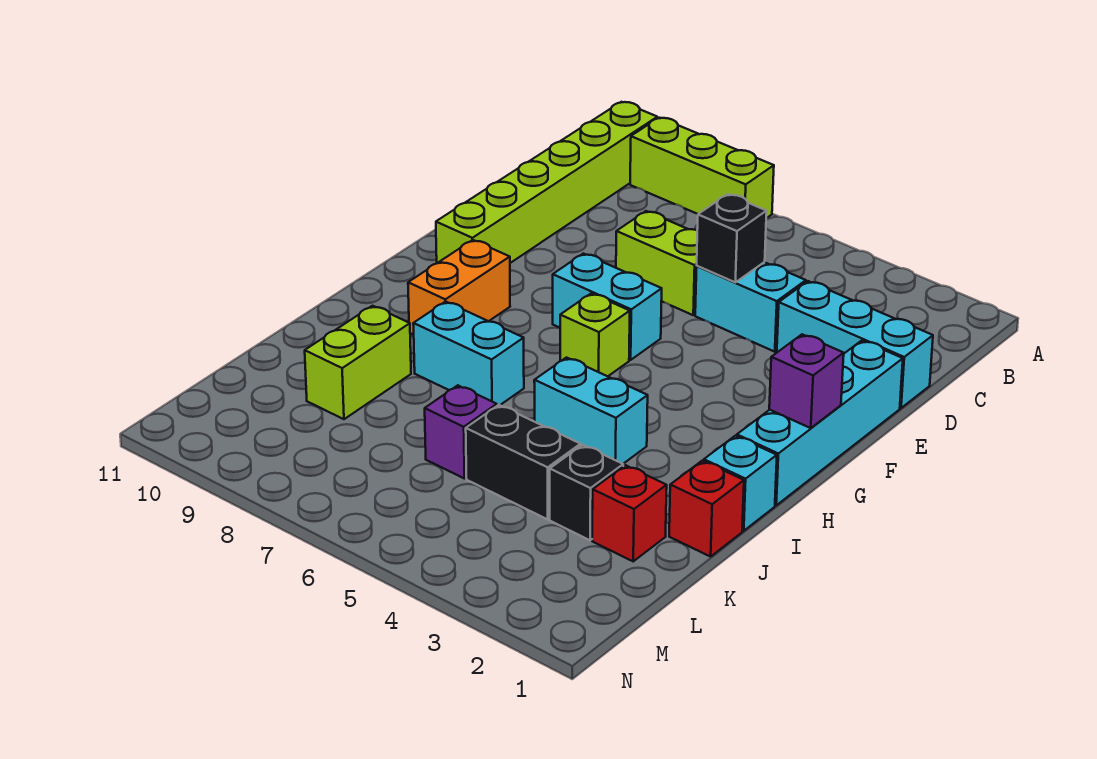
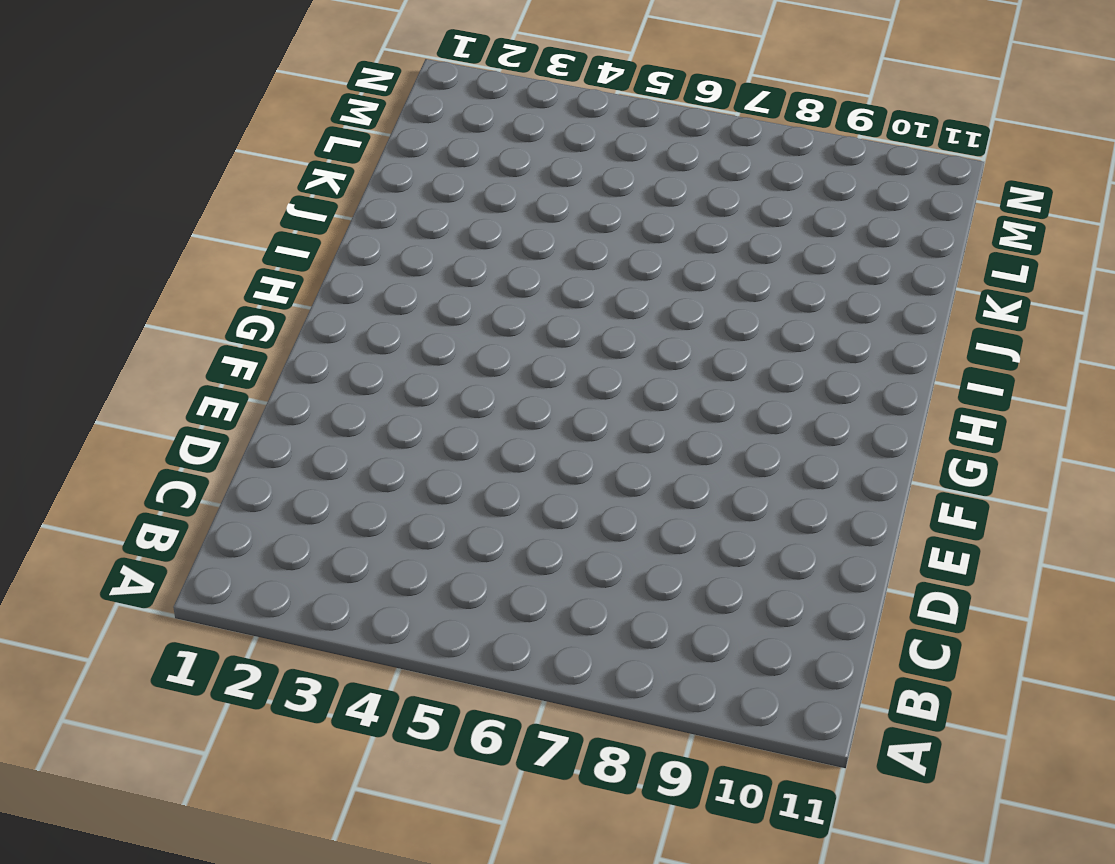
none -> lime brick A7:A9 level 1
none -> lime brick A10:F10 level 1
none -> cyan brick D1:D3 level 1

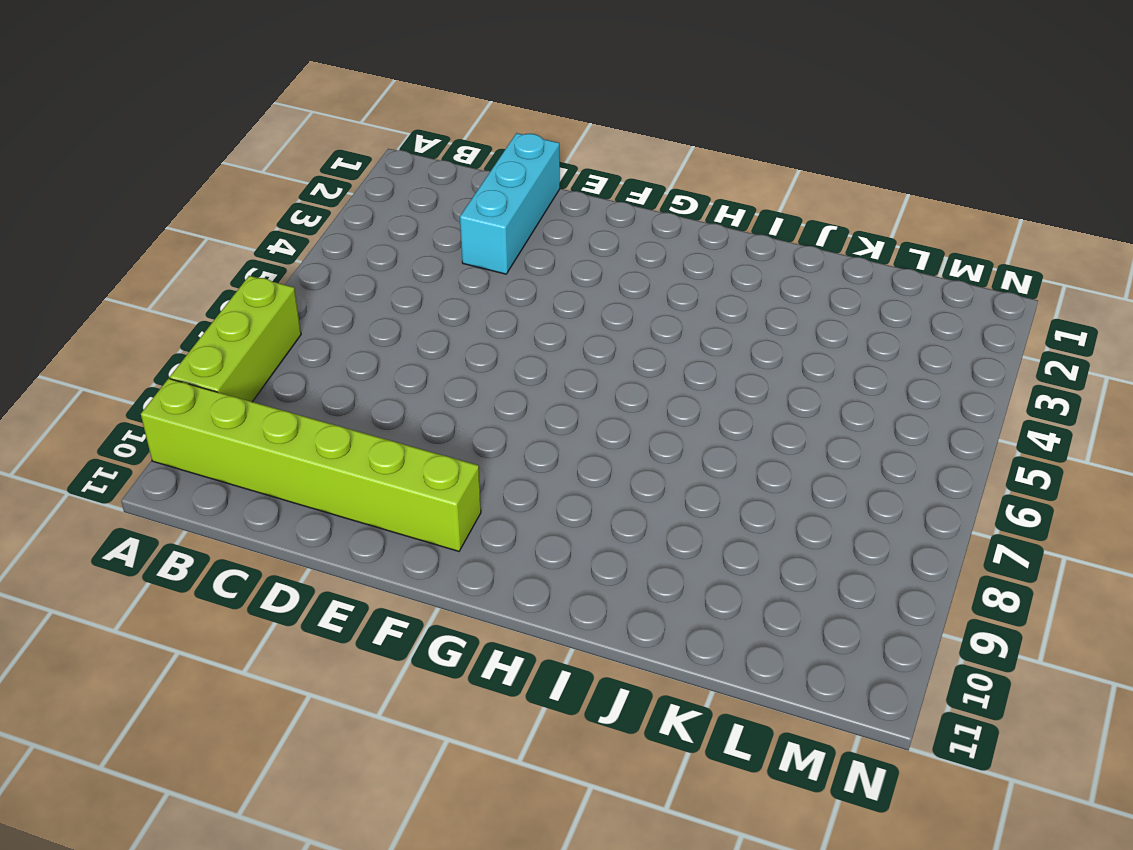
none -> cyan brick D4:D5 level 1
none -> lime brick D6:D7 level 1
none -> cyan brick E1:H1 level 1

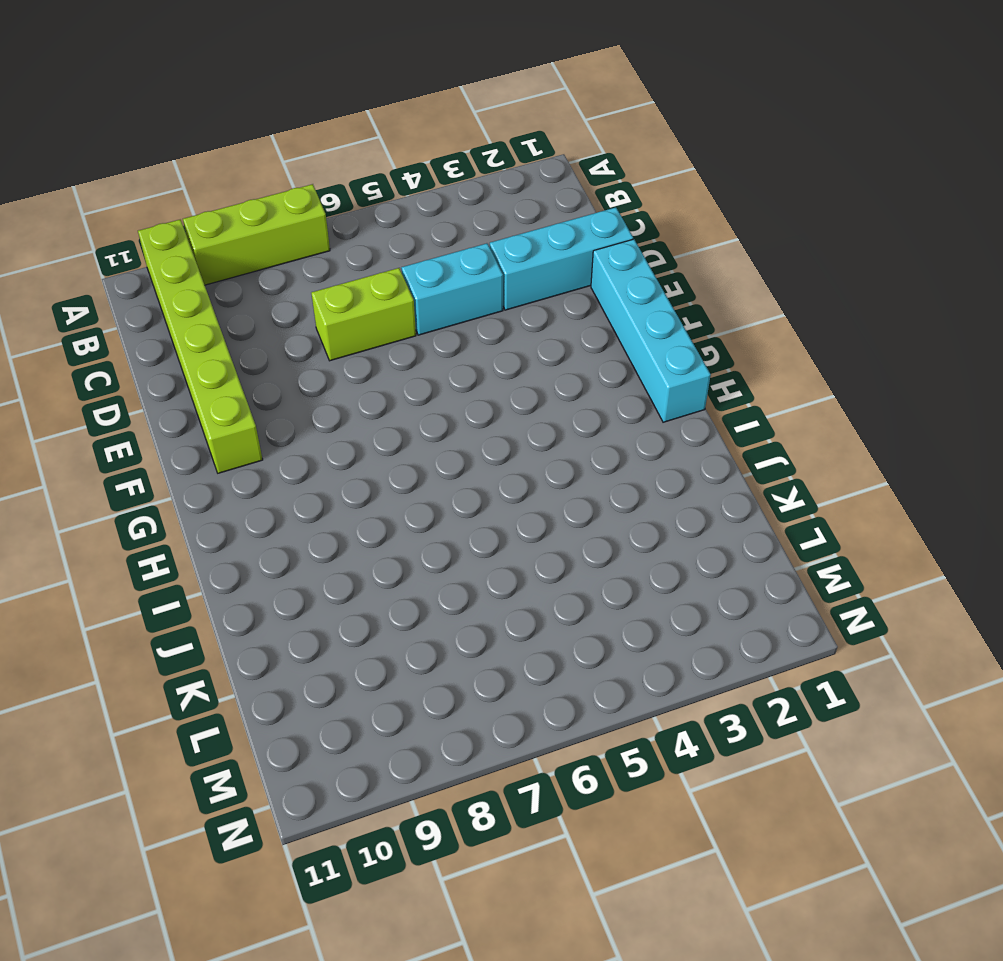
none -> cyan brick F6:F7 level 1
none -> lime brick G6 level 1
none -> orange brick G9:H9 level 1

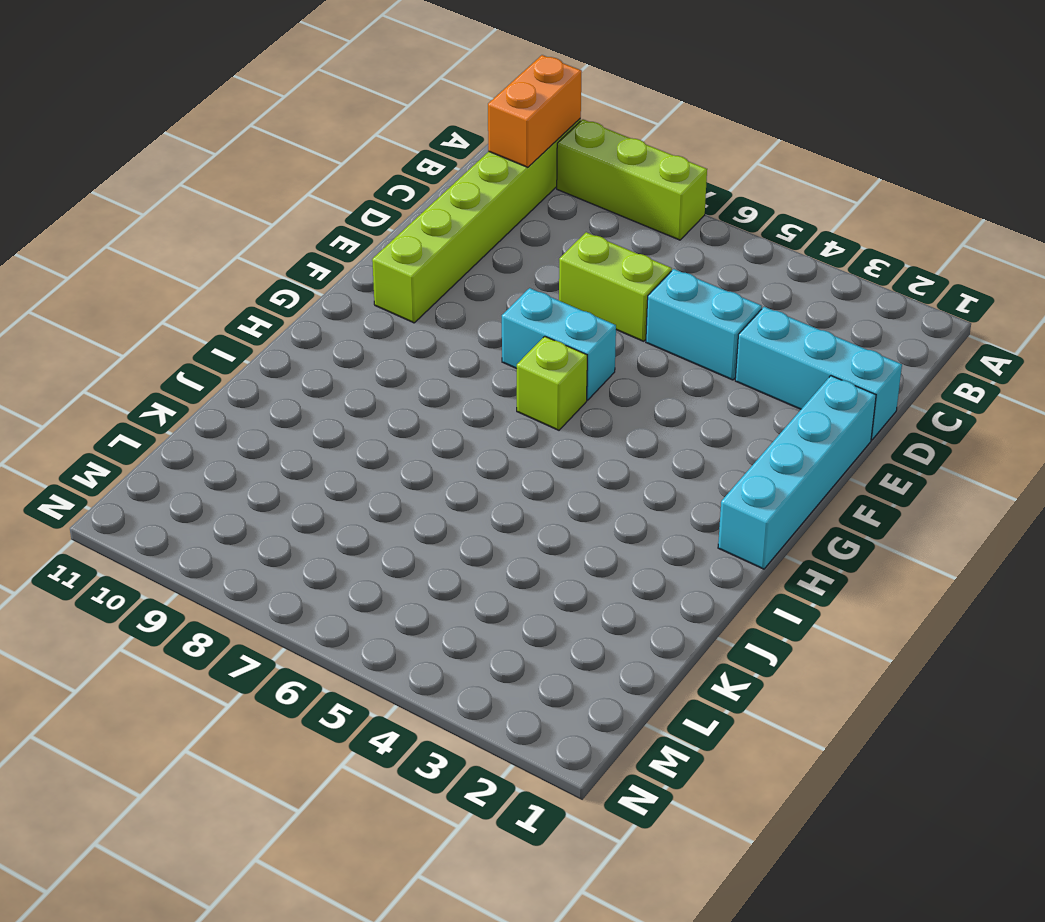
orange brick A10:B10 level 2 -> orange brick G9:H9 level 1
none -> cyan brick I1 level 1
none -> cyan brick I4:I5 level 1
none -> cyan brick I7:I8 level 1

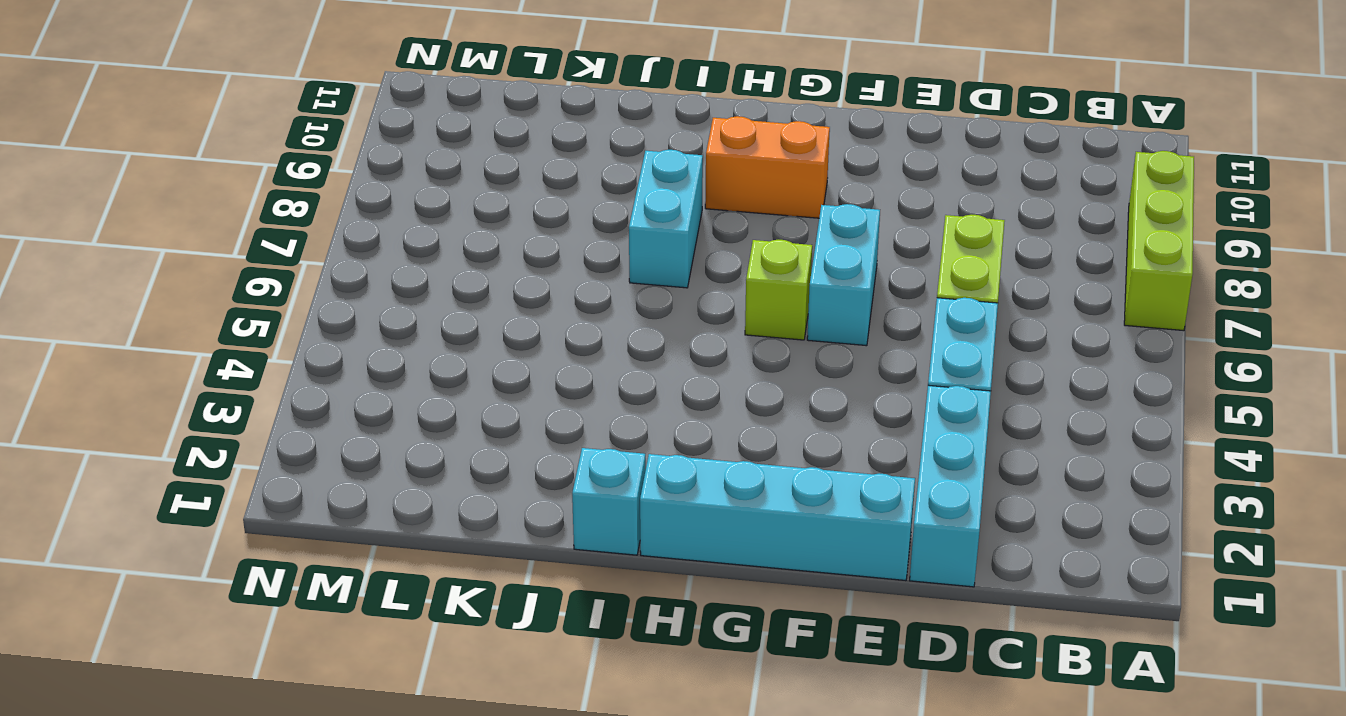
none -> lime brick A10:F10 level 1
none -> cyan brick I4:I5 level 1
none -> red brick J1 level 1

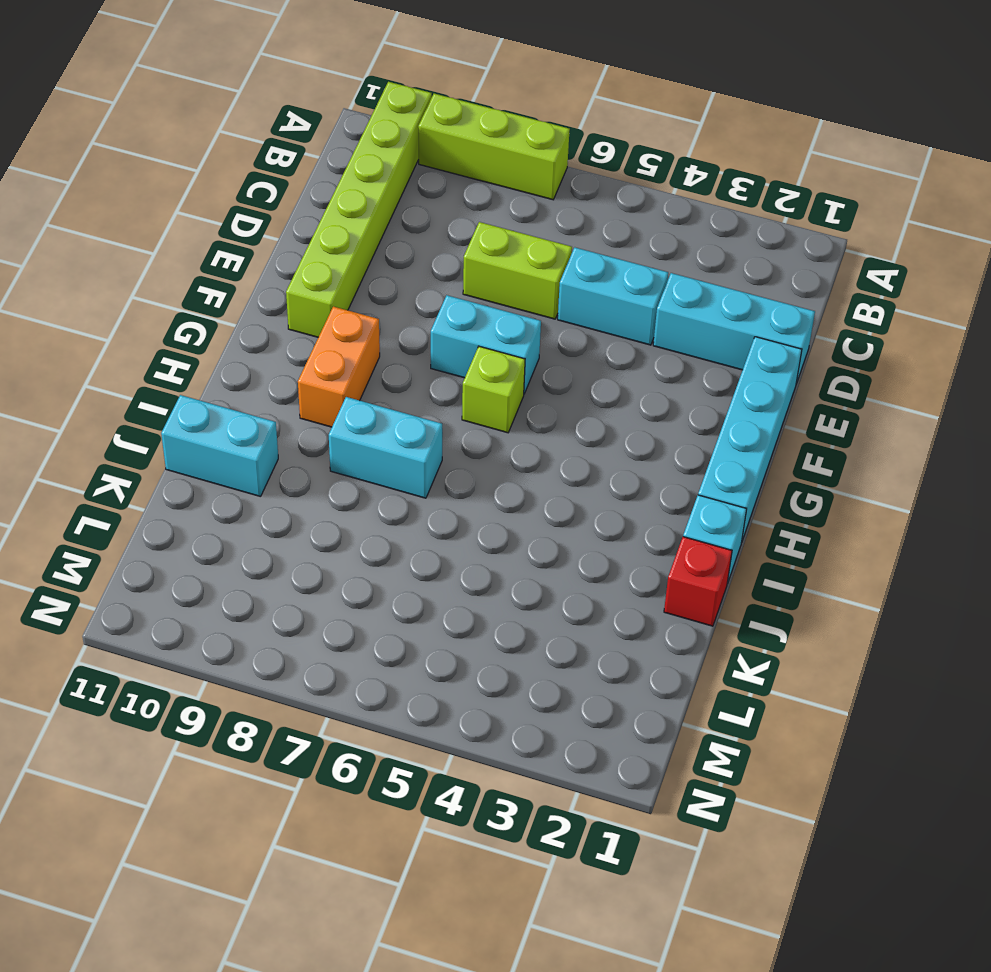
cyan brick J10:J11 level 1 -> cyan brick I4:I5 level 1
none -> lime brick J9:K9 level 1
none -> red brick K2 level 1
none -> black brick K3 level 1

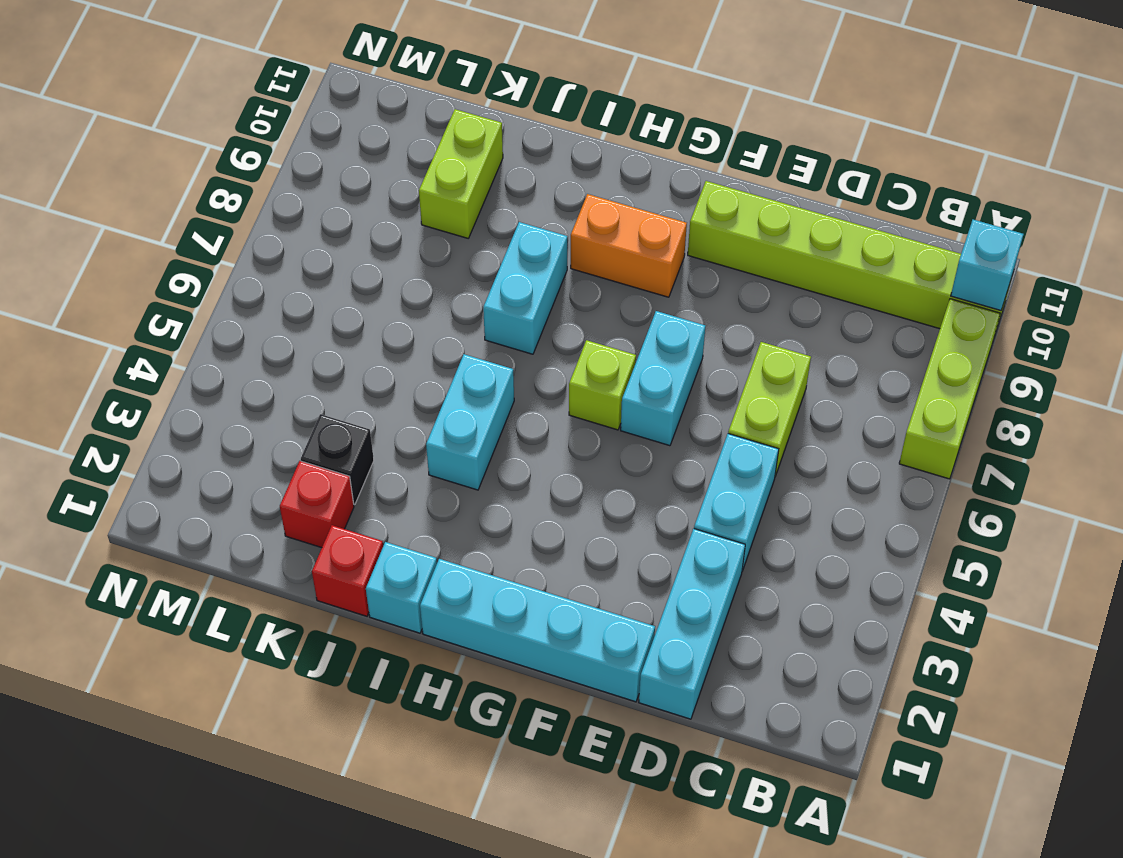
cyan brick A10 level 2 -> none
lime brick K9:K10 level 1 -> lime brick J9:K9 level 1
none -> black brick K4:K5 level 1
none -> purple brick K6 level 1
none -> black brick D5 level 2

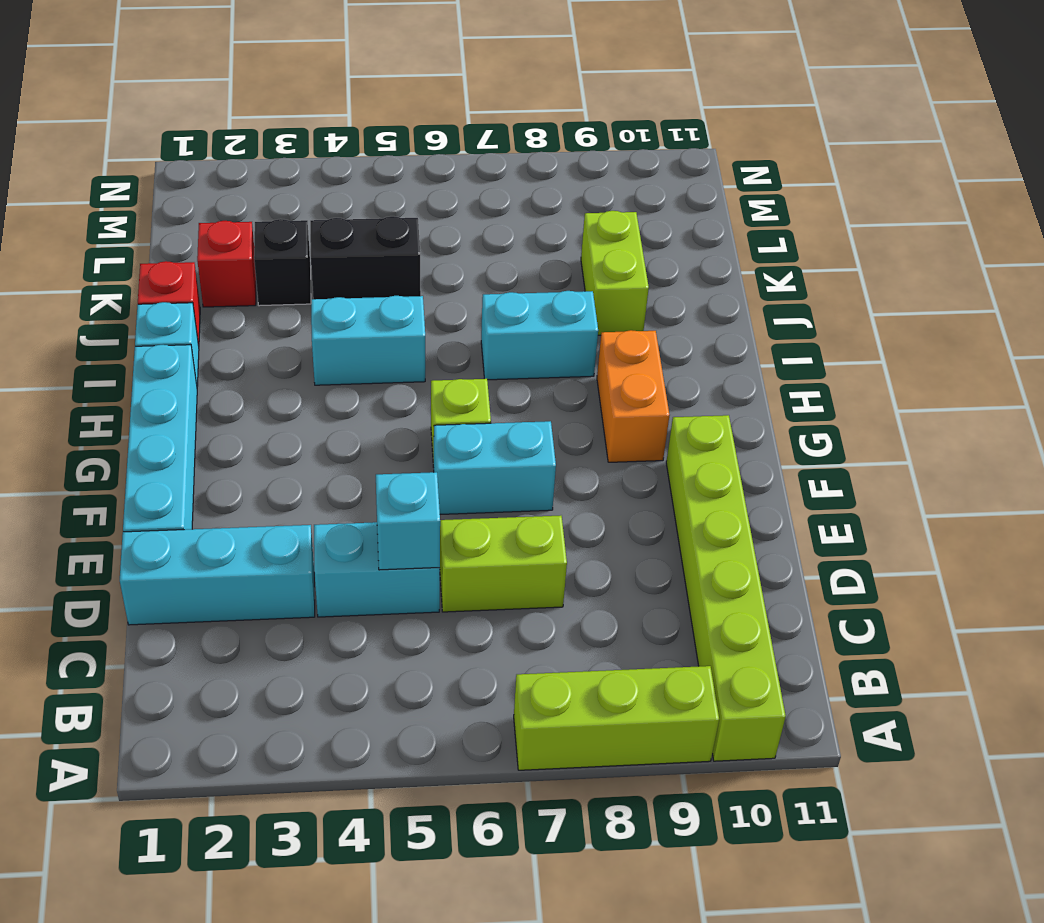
cyan brick D5 level 2 -> black brick D5 level 2
none -> purple brick K6 level 1
none -> purple brick G1 level 2

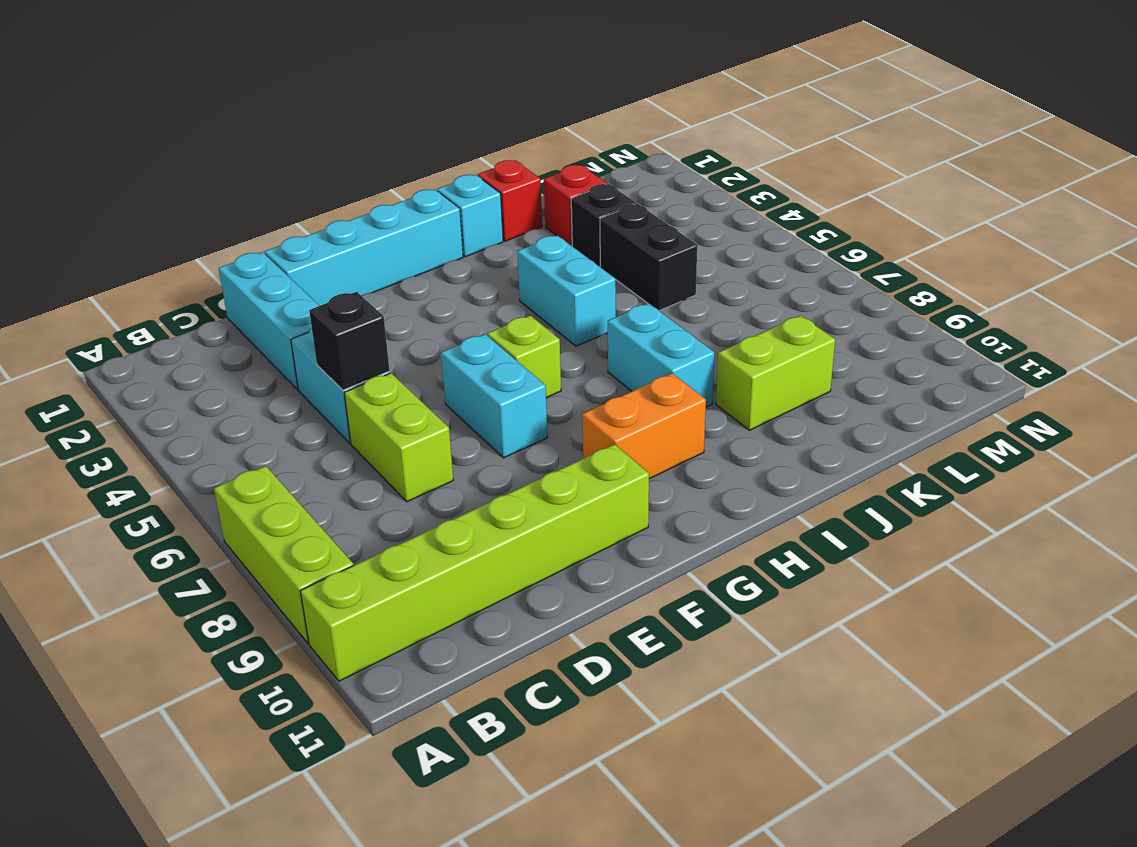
none -> purple brick K6 level 1
none -> purple brick G1 level 2

